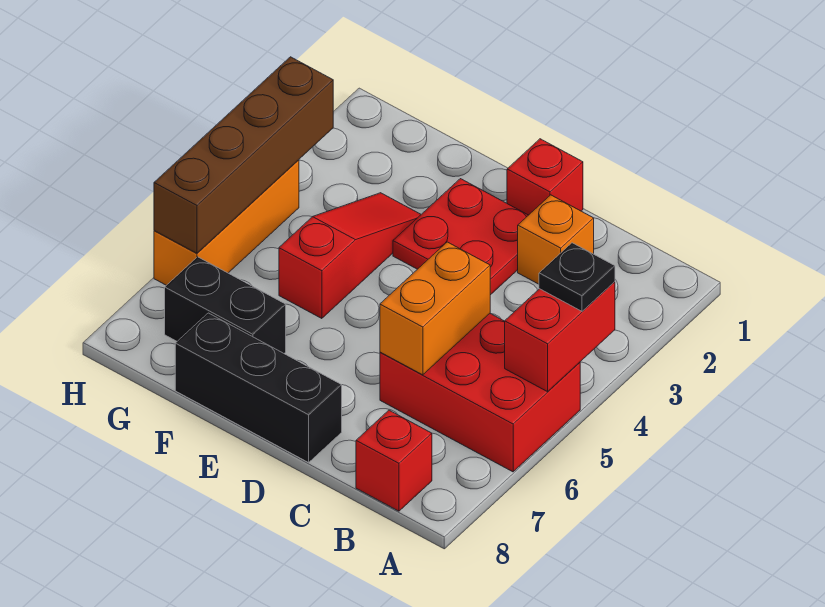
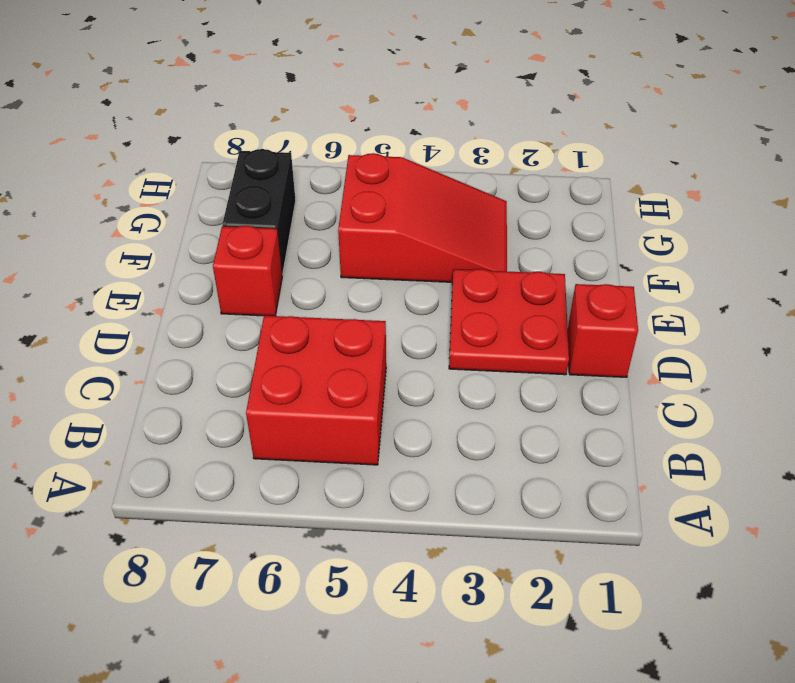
red brick B5:C6 level 1 -> red brick A5:C6 level 1
red brick E7 level 1 -> red brick B8 level 1
red slope F3:G5 level 1 top 5 -> red slope F3:F5 level 1 top 5
none -> orange brick C2 level 1
none -> black brick D8:F8 level 1
none -> orange brick H4:H6 level 1

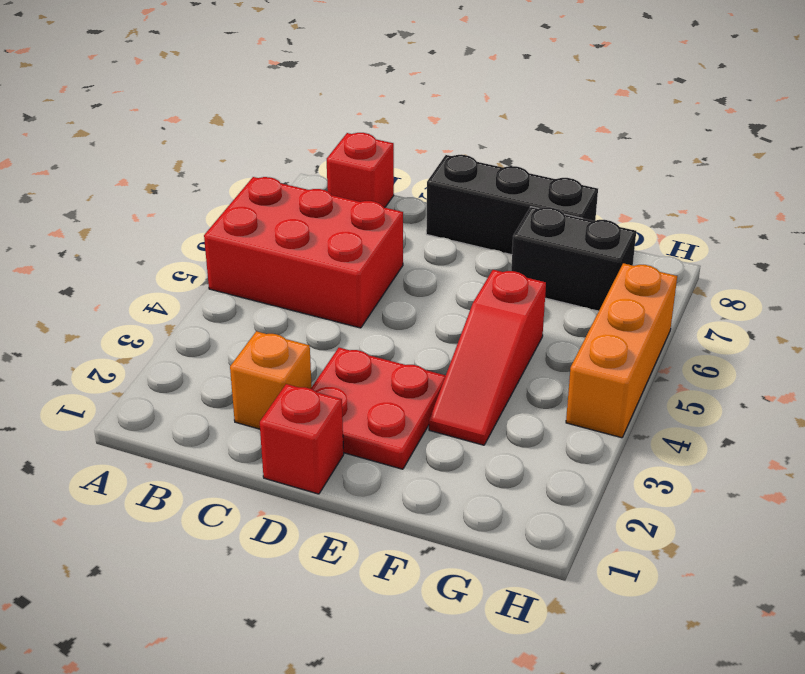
none -> red brick A4:A5 level 2
none -> orange brick C5:C6 level 2
none -> brown brick H3:H6 level 2

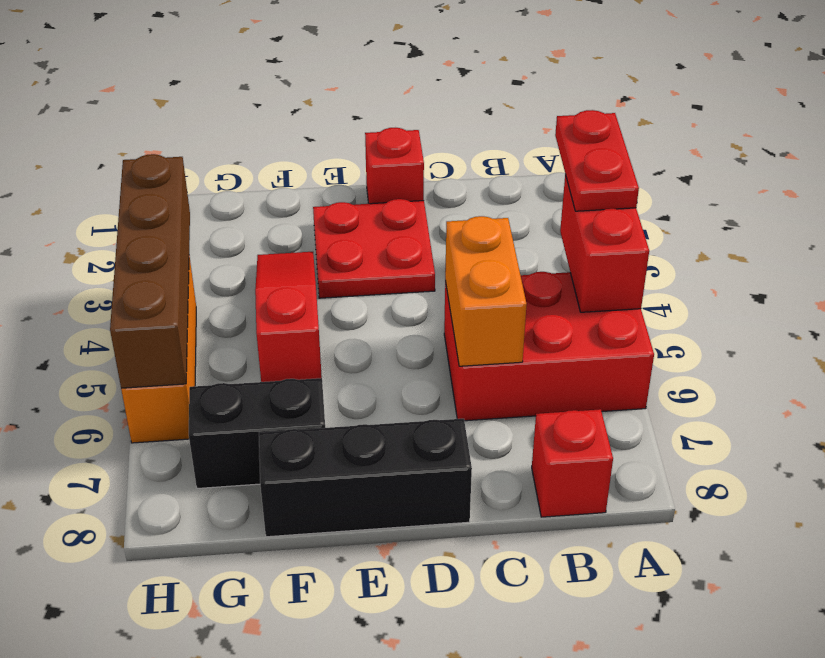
red plate A3:A4 level 3 -> black plate A4 level 3
none -> orange brick C2 level 1

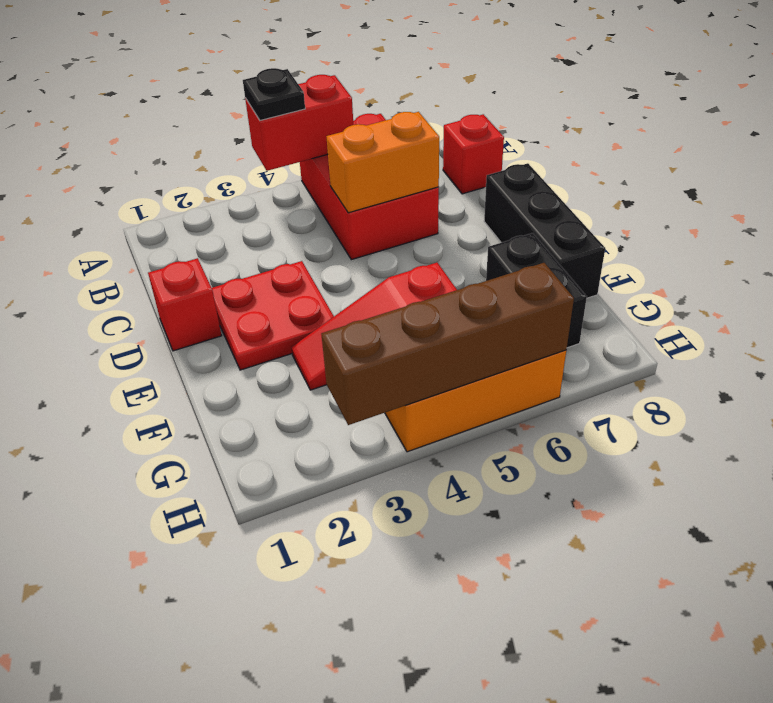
none -> orange brick C2 level 1

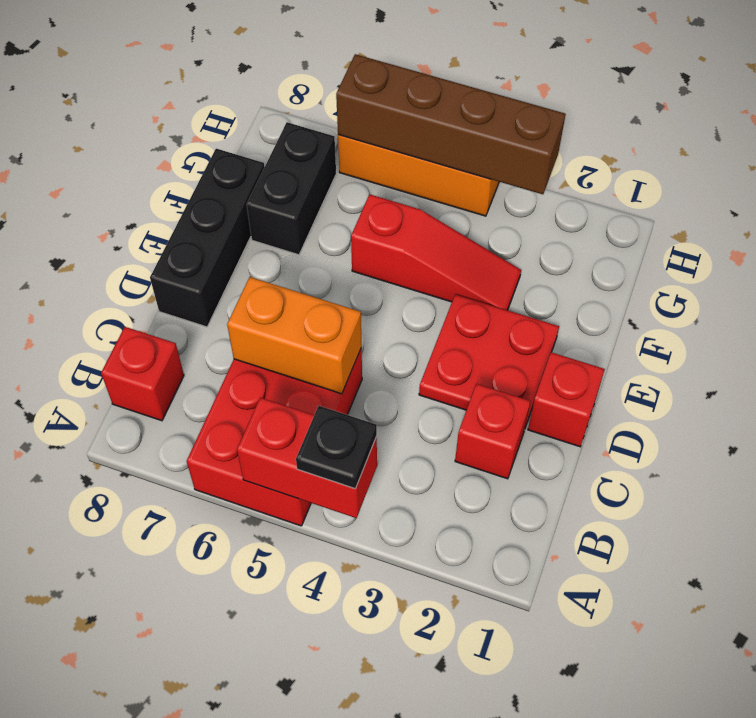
red brick C2 level 1 -> orange brick C2 level 1

